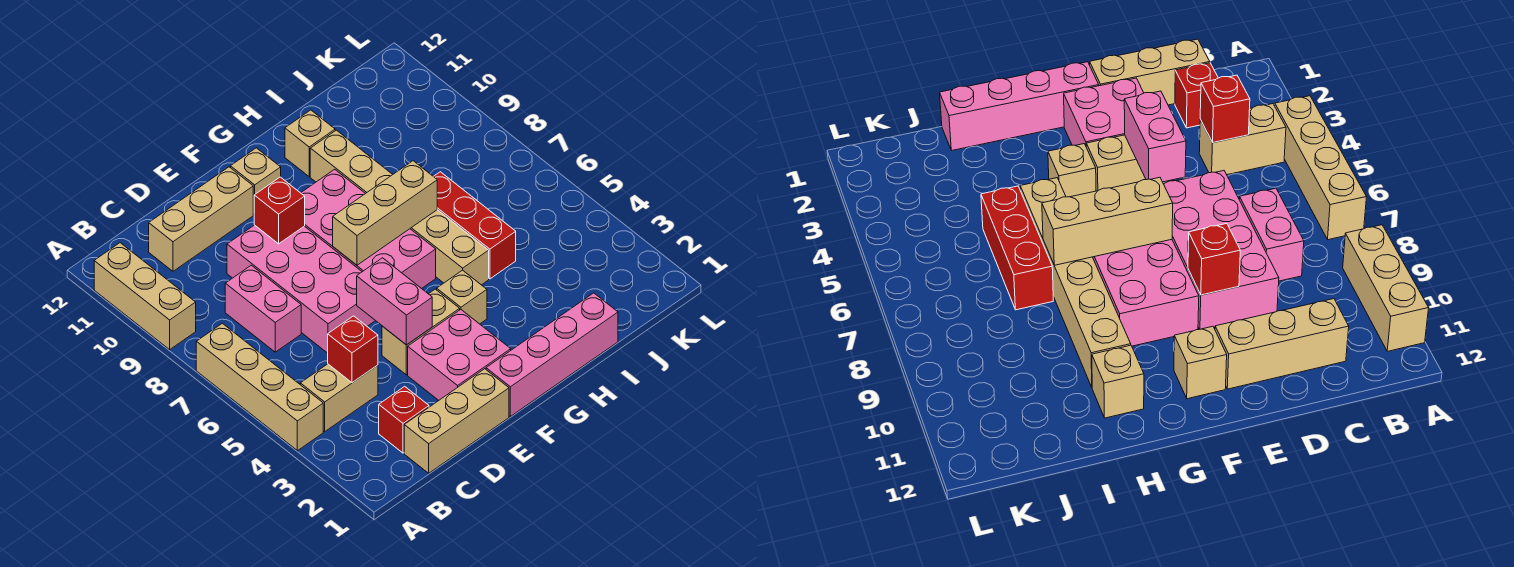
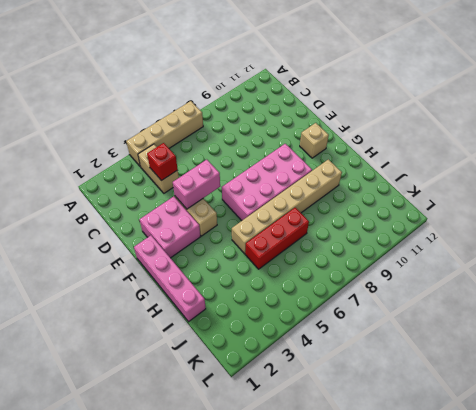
none -> tan brick A9:A11 level 1
none -> tan brick C1:E1 level 1
none -> red brick C2 level 1

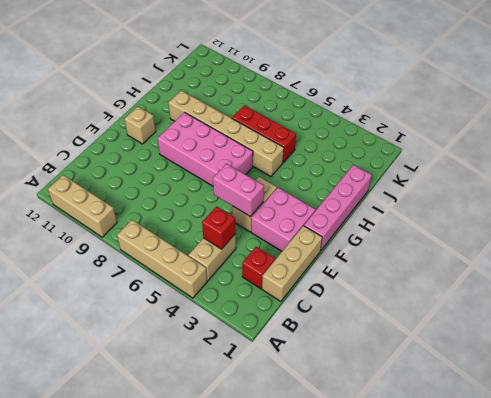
none -> pink brick C7:C8 level 1
none -> tan brick C11:E11 level 1
none -> pink brick D6:E9 level 1

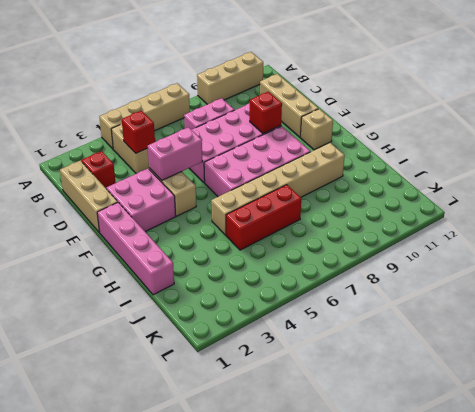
none -> tan brick G4 level 1
none -> tan brick H11 level 1
none -> tan brick F7:H7 level 2

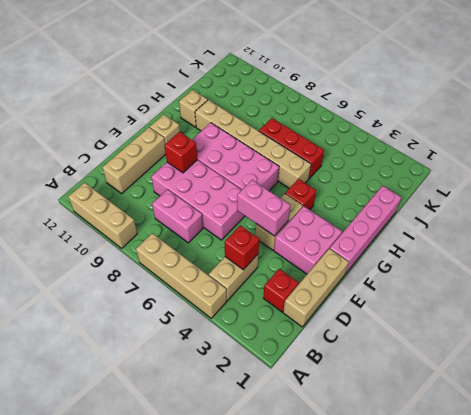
red brick G4 level 1 -> tan brick G4 level 1
none -> tan brick F7:H7 level 2

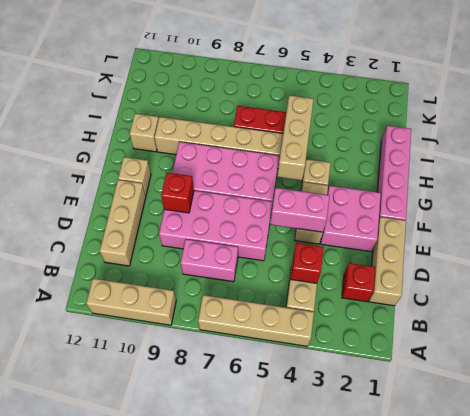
tan brick G5:I5 level 2 -> tan brick F7:H7 level 2

